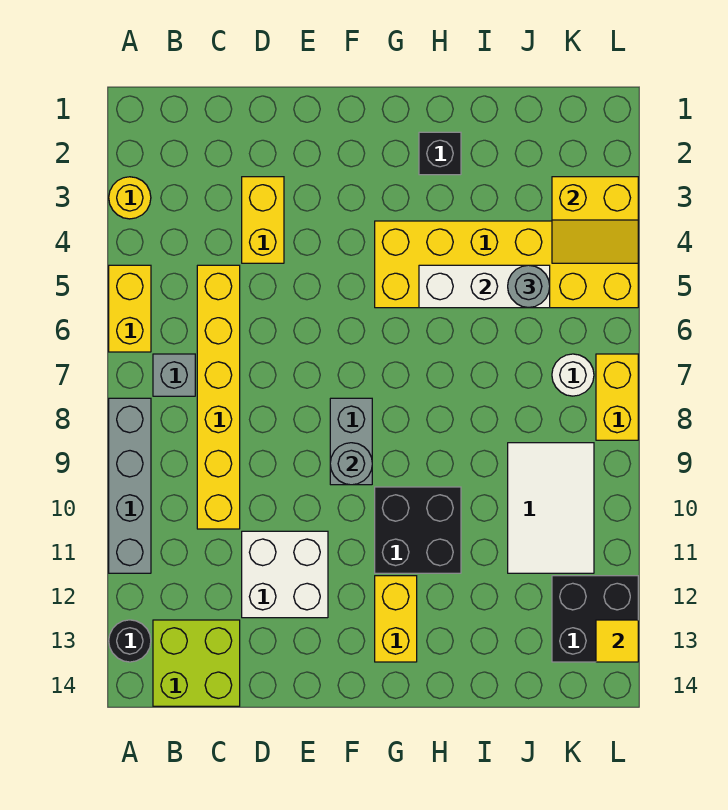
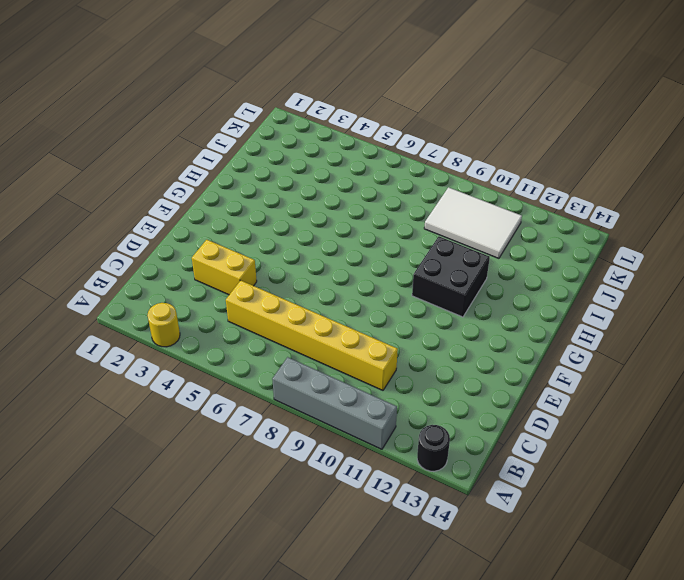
none -> yellow brick A5:A6 level 1
none -> grey brick B7 level 1
none -> lime brick B13:C14 level 1

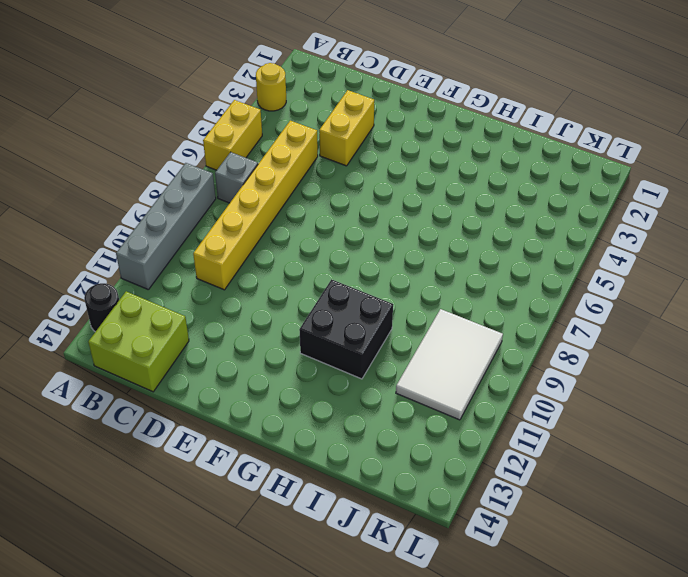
none -> white brick D11:E12 level 1
none -> grey brick F8:F9 level 1
none -> yellow brick G4:L5 level 1

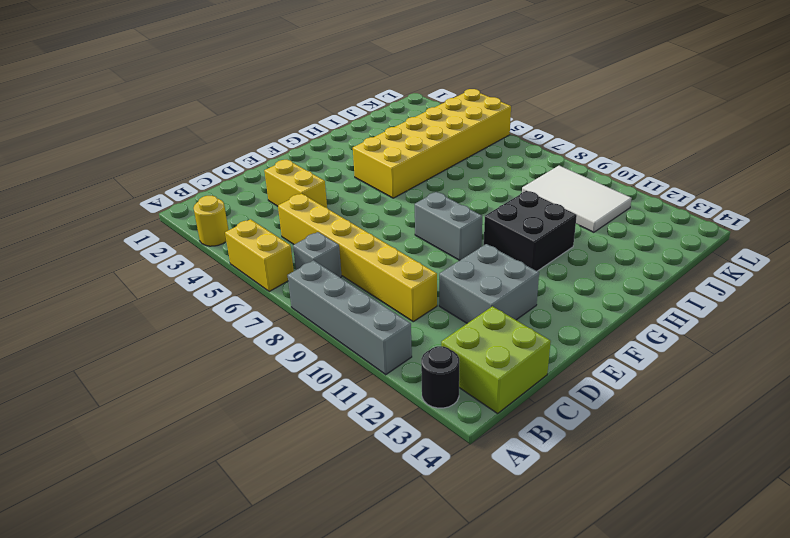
grey brick D11:E12 level 1 -> white brick D11:E12 level 1
none -> yellow brick G12:G13 level 1
none -> black brick H2 level 1
none -> white round brick K7 level 1

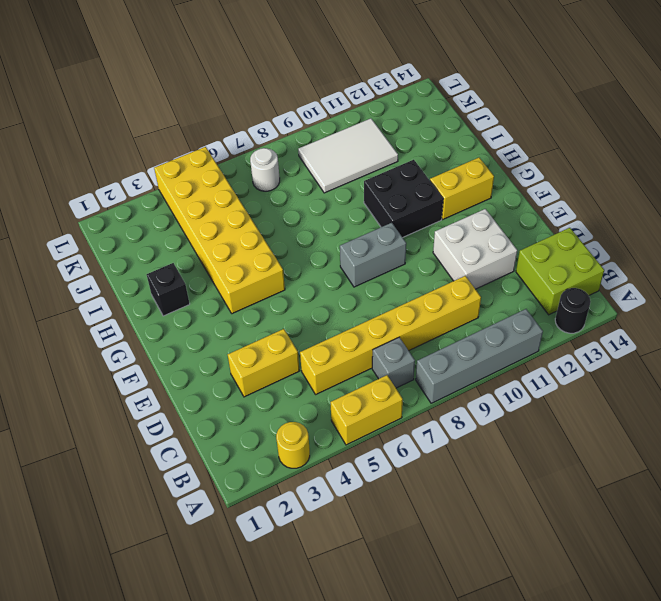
none -> black brick K12:L13 level 1
none -> yellow brick L7:L8 level 1
none -> grey round brick F9 level 2

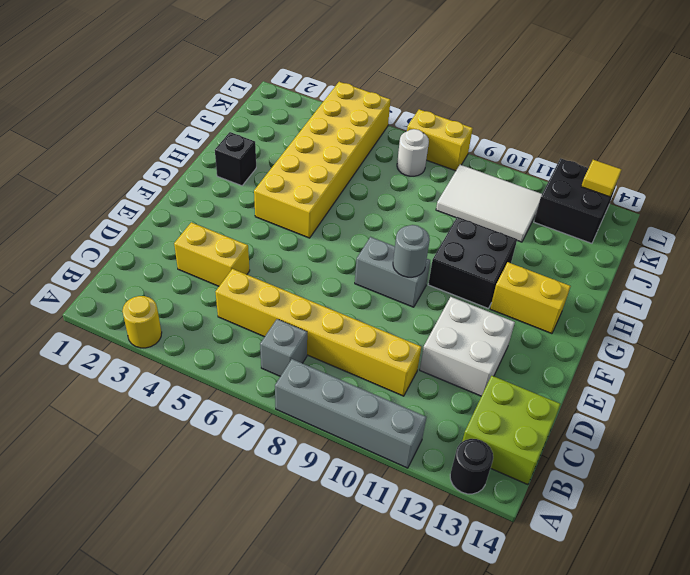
none -> yellow brick A5:A6 level 1
none -> white brick H5:J5 level 2
none -> yellow slope K3:L4 level 2 top 3

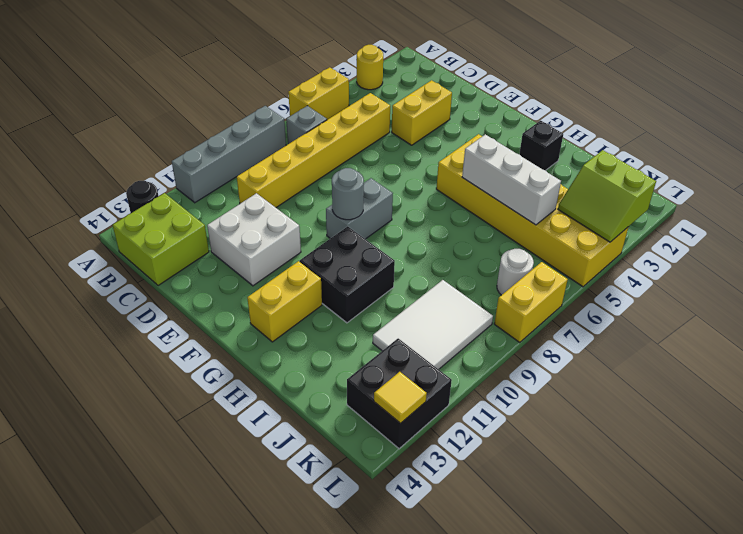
lime slope K3:L4 level 2 top 3 -> yellow slope K3:L4 level 2 top 3
none -> grey round brick J5 level 3

